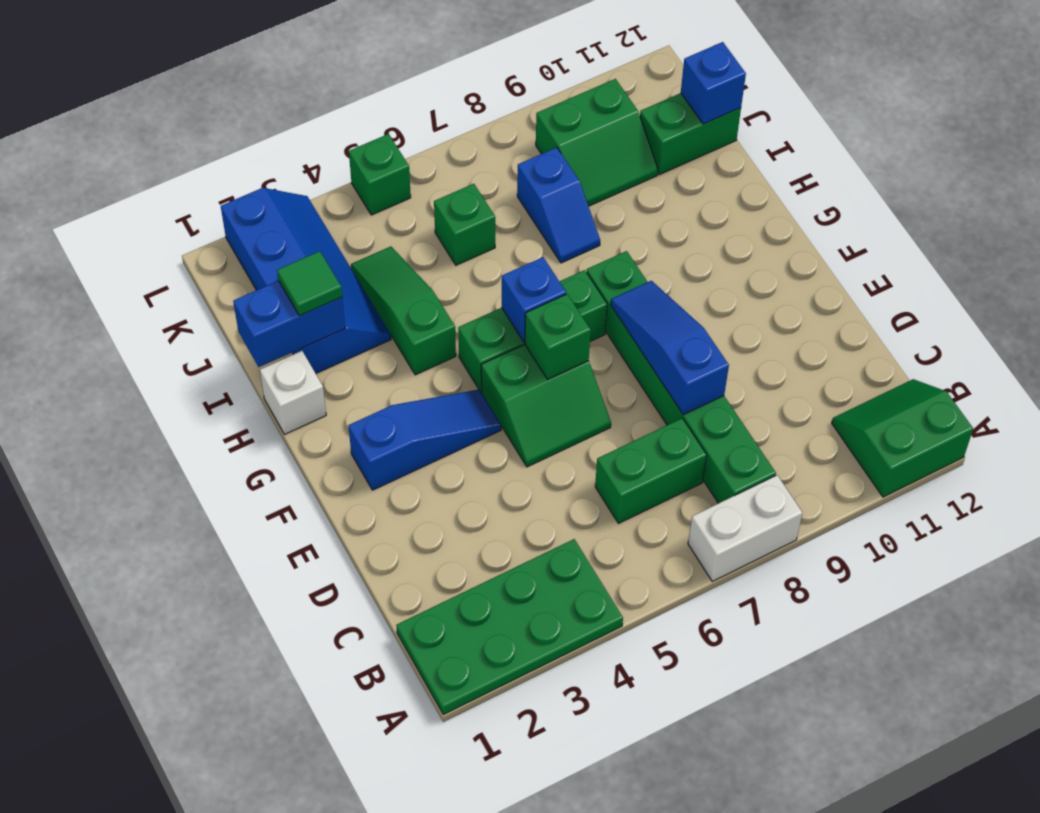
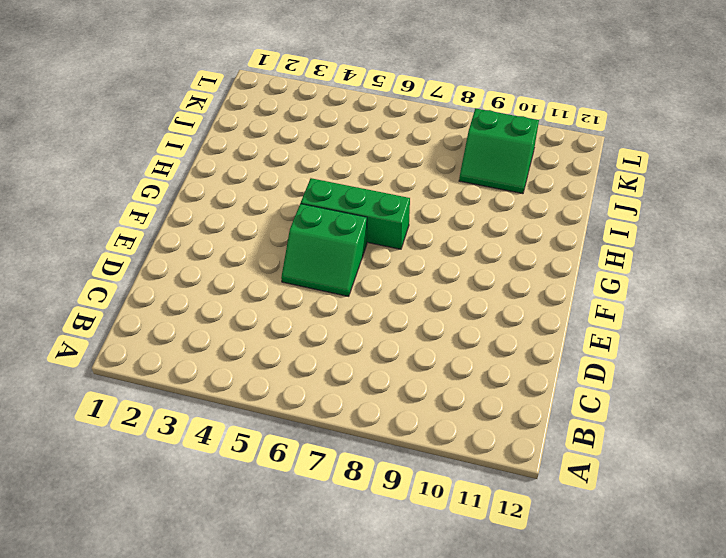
none -> green plate A1:B4 level 1
none -> white brick A7:A8 level 1
none -> green slope A11:B12 level 1 top A

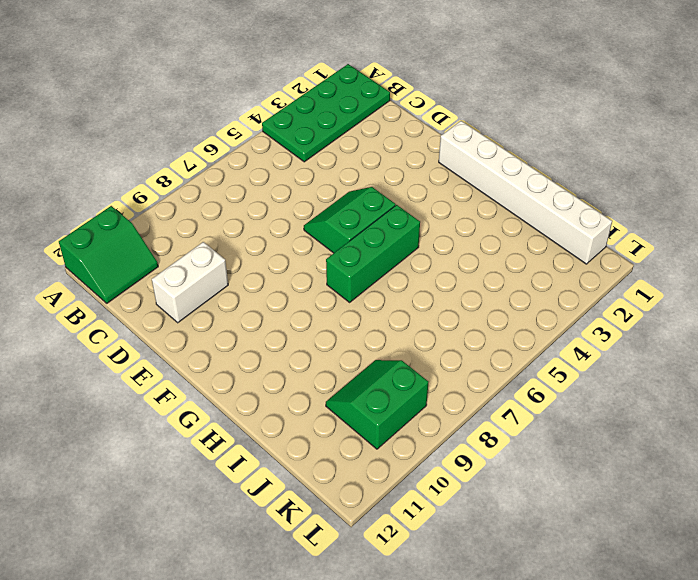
white brick D10:D11 level 1 -> white brick A7:A8 level 1
white brick F1:K1 level 1 -> white brick H1 level 1
none -> green brick B8:G8 level 1
none -> green brick C6:C7 level 1
none -> blue slope F2:F4 level 1 top 2

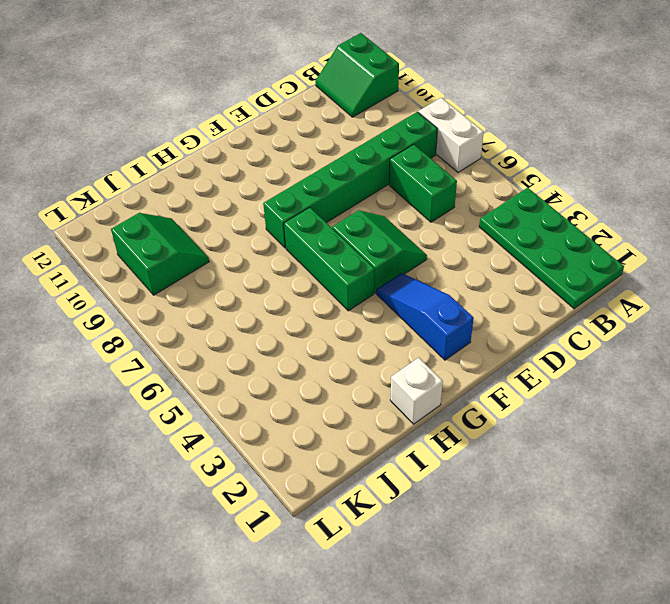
none -> green slope H4:J4 level 1 top H
none -> blue slope I2:L3 level 1 top 2
none -> blue slope I8:J8 level 1 top J

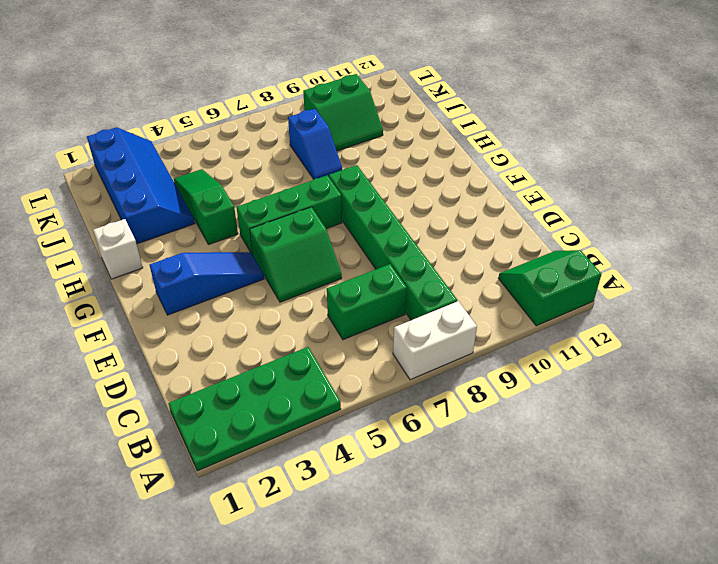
none -> green brick J6 level 1
none -> green brick J11:J12 level 1
none -> green brick L5 level 1

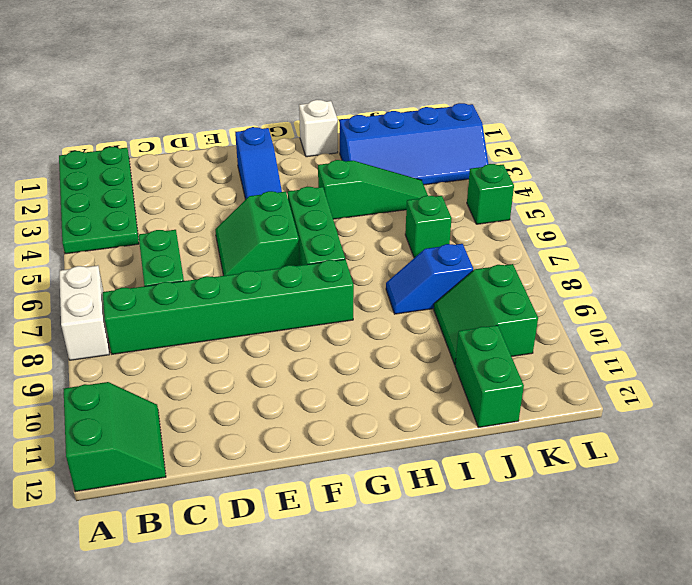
none -> blue slope D8:F8 level 2 top D
none -> green brick F6 level 2
none -> blue brick G6 level 2

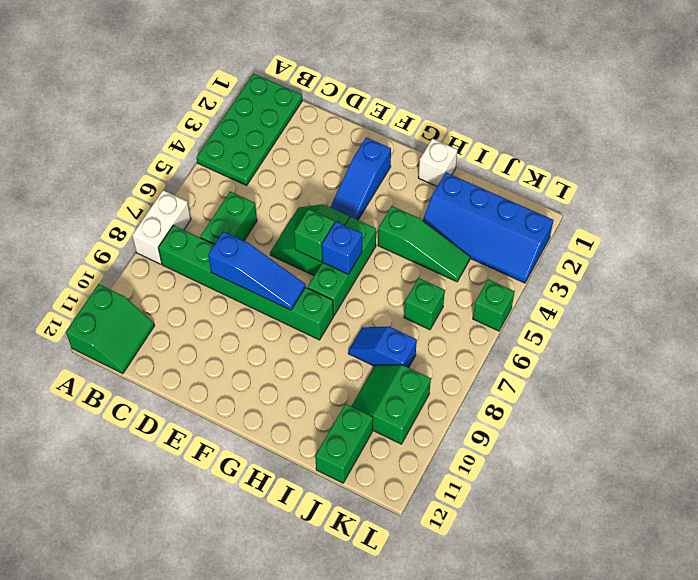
none -> blue brick I1:I2 level 2
none -> blue brick J12 level 2
none -> green tile I2 level 3

